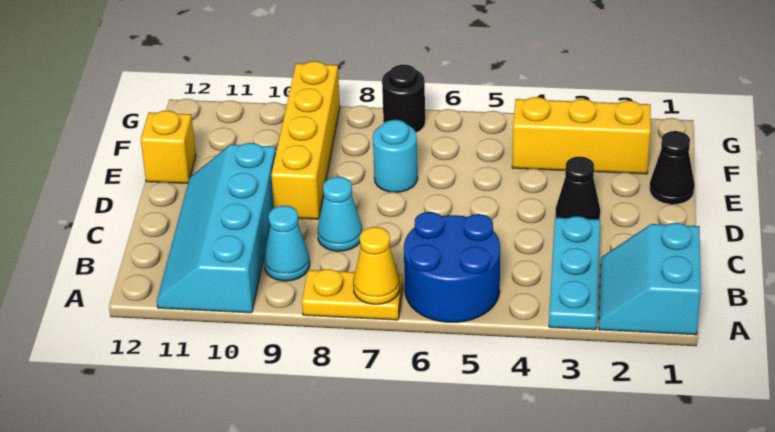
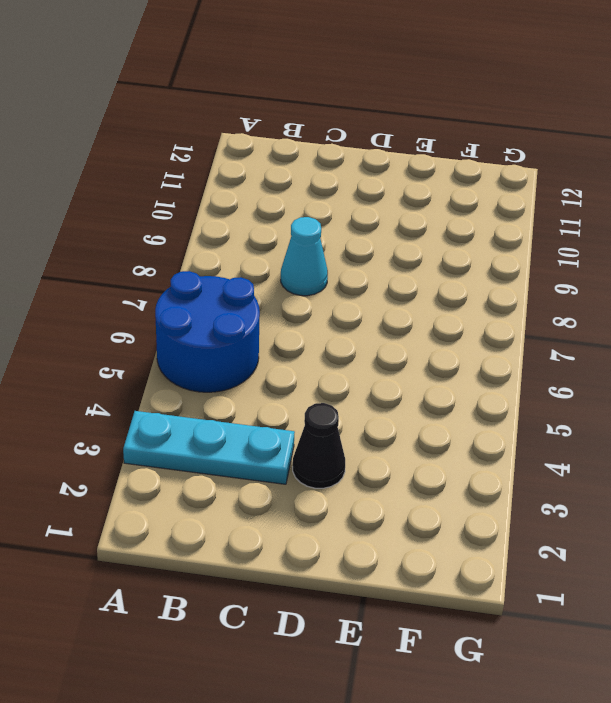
none -> cyan slope A1:B2 level 1 top 1
none -> yellow plate A7:A8 level 1
none -> cyan slope A10:D11 level 1 top 10

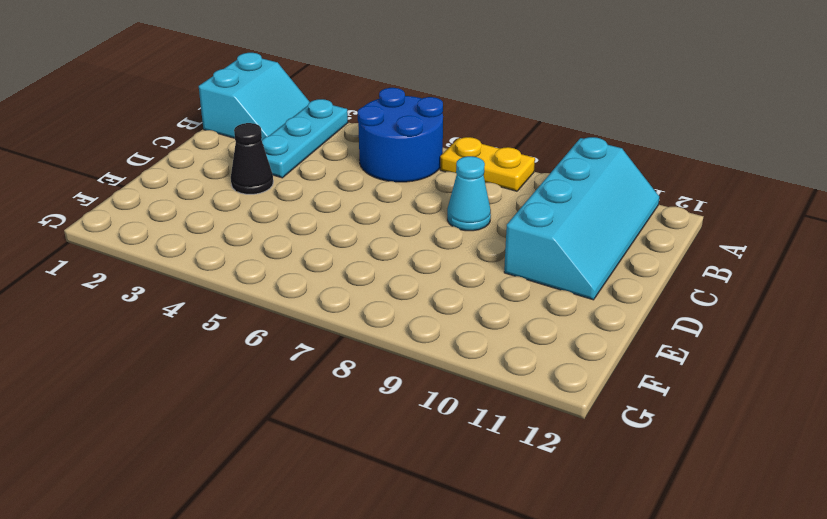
none -> cyan cone B9 level 1
none -> yellow brick D9:G9 level 1
none -> black cone E1 level 1

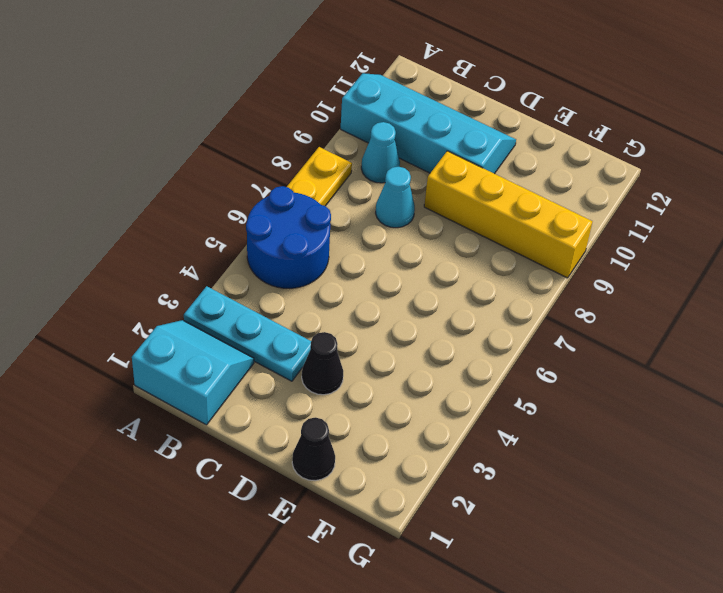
none -> cyan round brick E7 level 1
none -> yellow brick E12 level 1
none -> yellow brick F2:F4 level 1

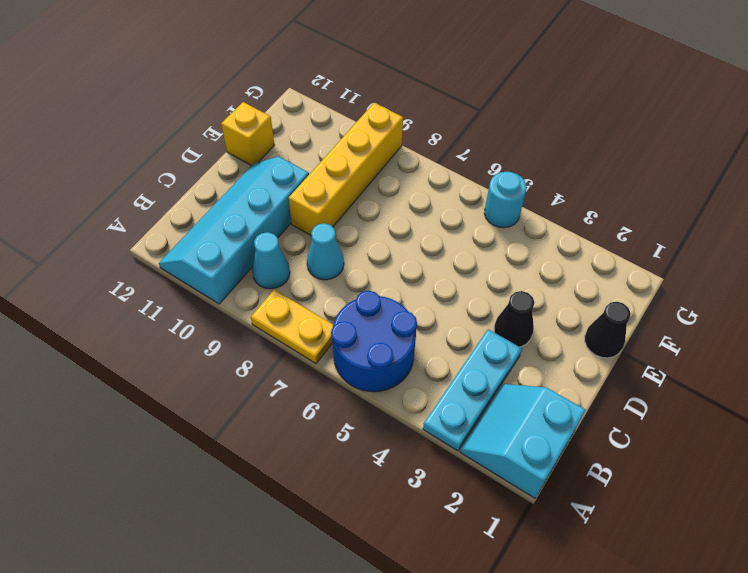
cyan round brick G5 level 1 -> cyan round brick E7 level 1
none -> yellow brick F2:F4 level 1
none -> black round brick G7 level 1
none -> yellow cone A7 level 2

